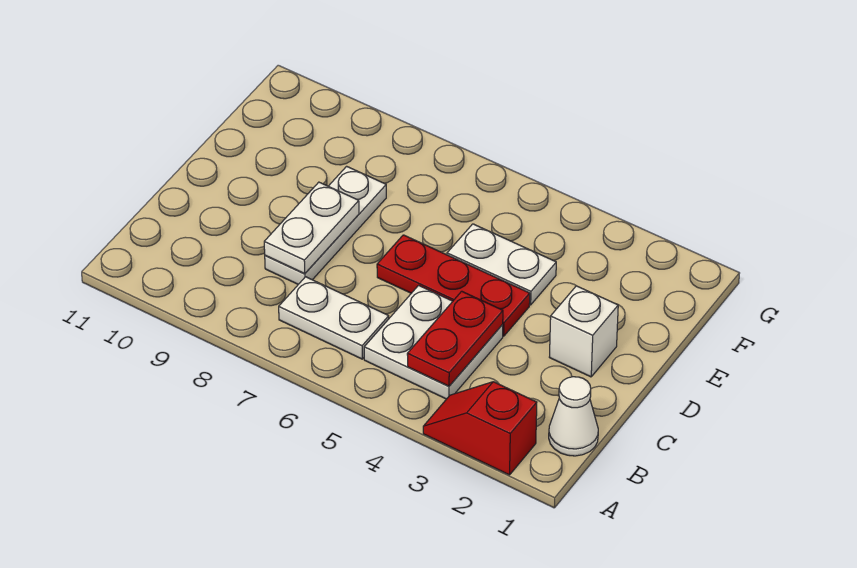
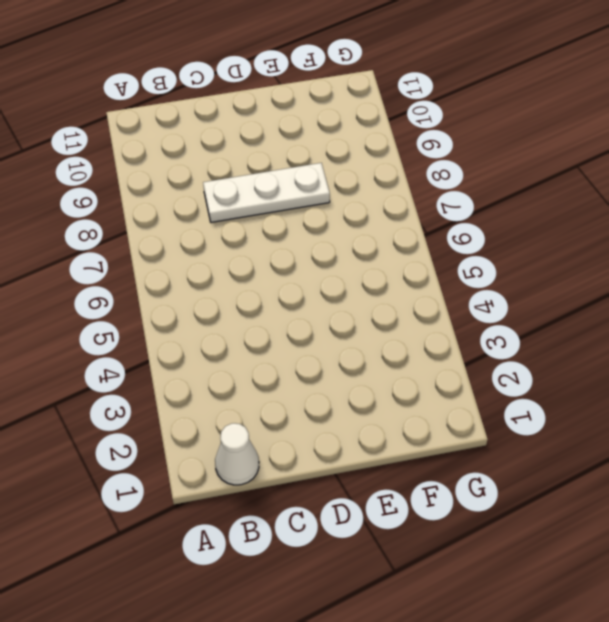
none -> red slope A2:A3 level 1 top 2
none -> white plate B4:C5 level 1

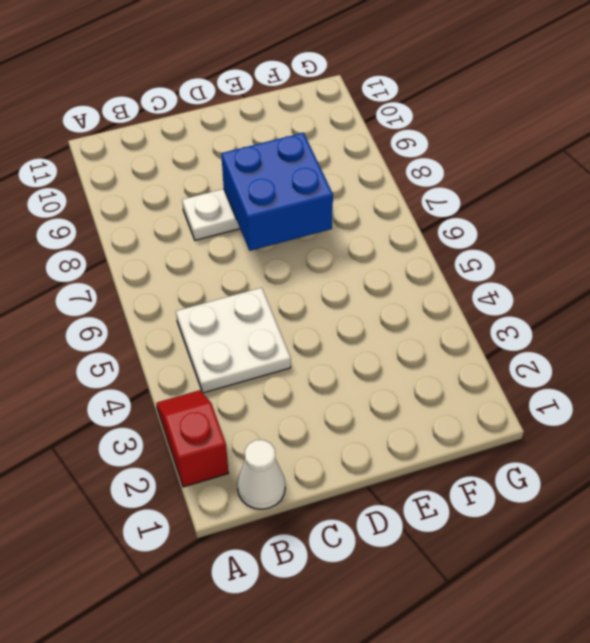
blue brick D7:E8 level 2 -> white plate C8:D8 level 2
none -> white plate B6:B7 level 1
none -> white brick D2 level 1

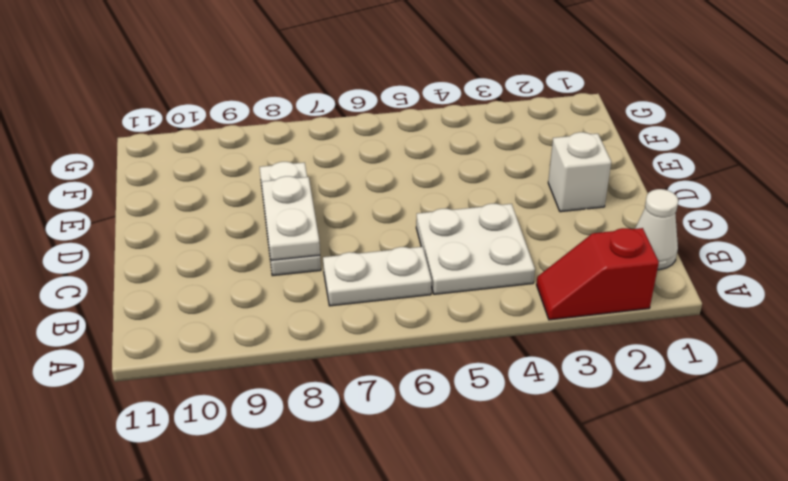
none -> red plate D4:D6 level 1
none -> white plate E4:E5 level 1

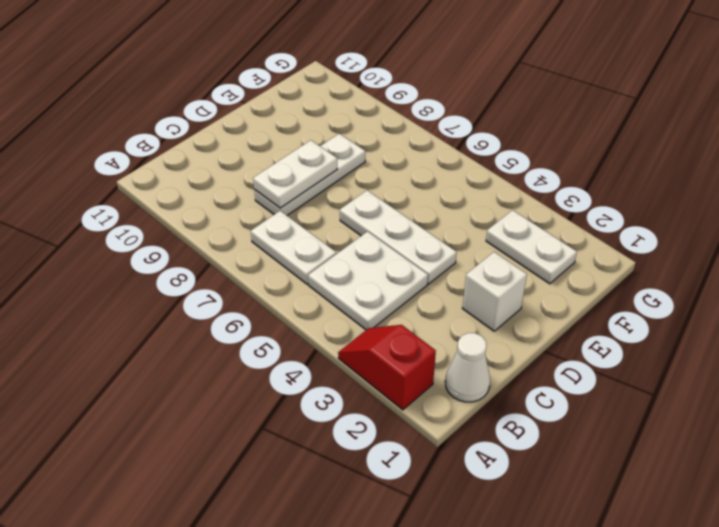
white plate D4:D6 level 1 -> red plate D4:D6 level 1
white plate F2:F3 level 1 -> white plate E4:E5 level 1
none -> red plate B4:C4 level 2

